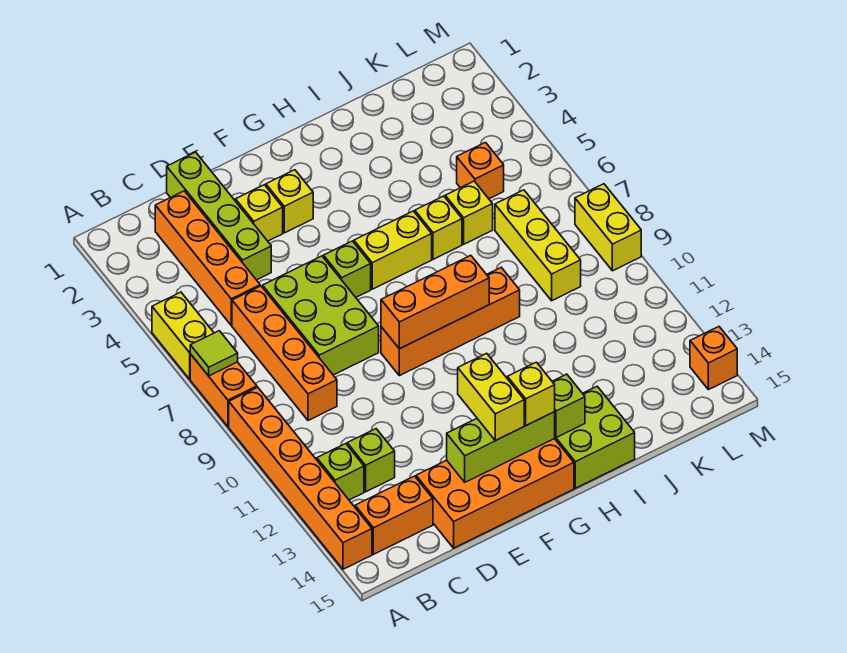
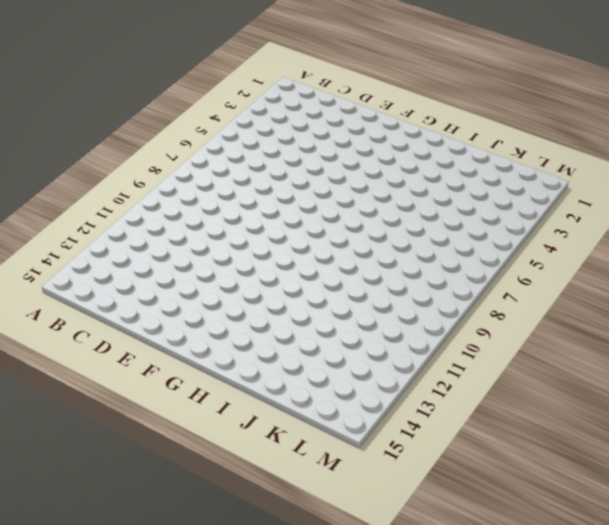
none -> yellow brick A5:A6 level 1
none -> orange brick A7:A8 level 1
none -> orange brick A9:A14 level 1

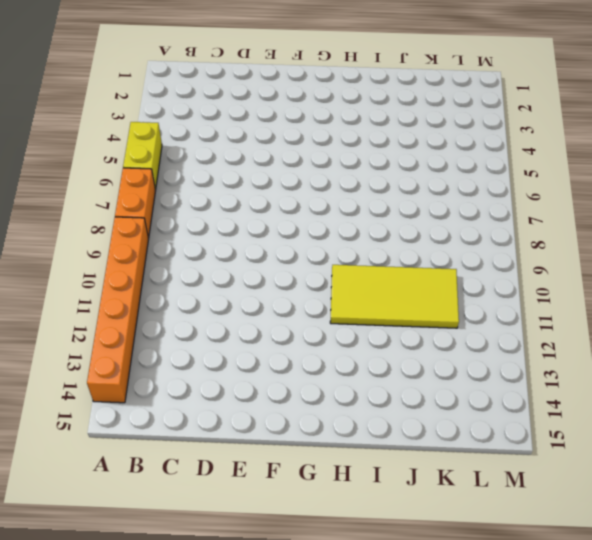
yellow tile H10:K11 level 1 -> none
none -> lime brick B12 level 1
none -> orange brick B14:C14 level 1
none -> orange brick C2:C5 level 1

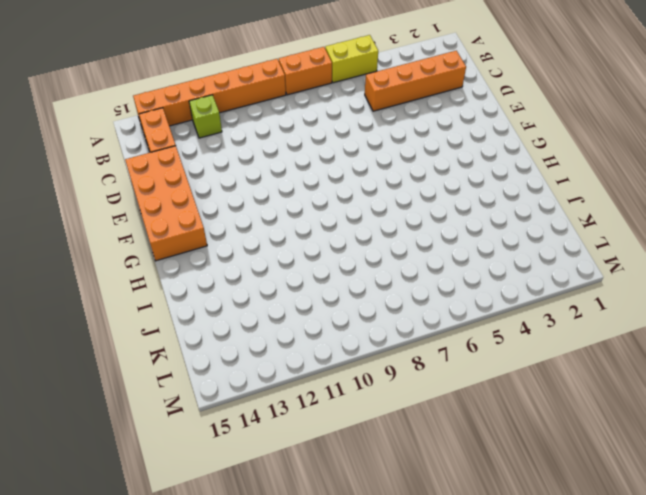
none -> orange brick C6:C9 level 1
none -> lime brick C12 level 1
none -> lime brick D1:D4 level 1

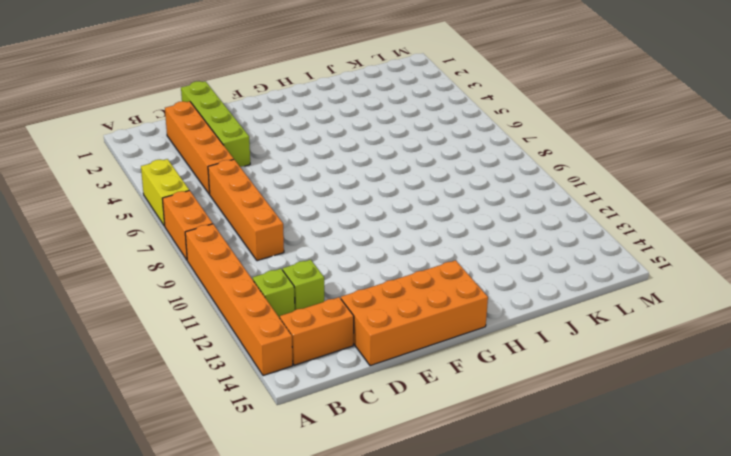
none -> lime brick D6:E8 level 1
none -> yellow brick E3 level 1
none -> yellow brick F3 level 1

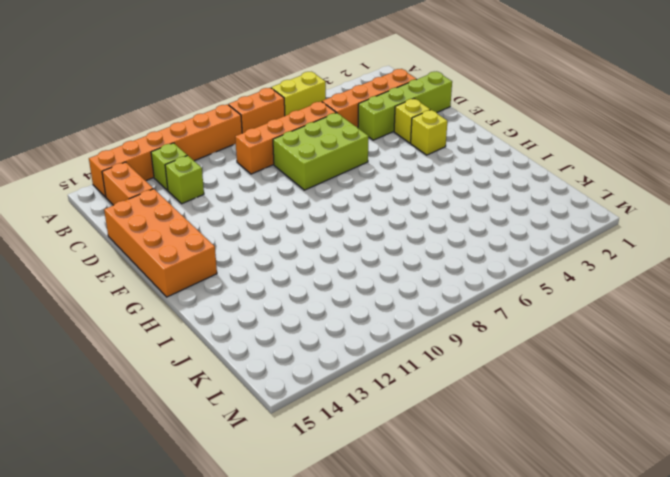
none -> lime brick F6 level 1
none -> orange brick F9:I9 level 1
none -> yellow brick G6:H6 level 1

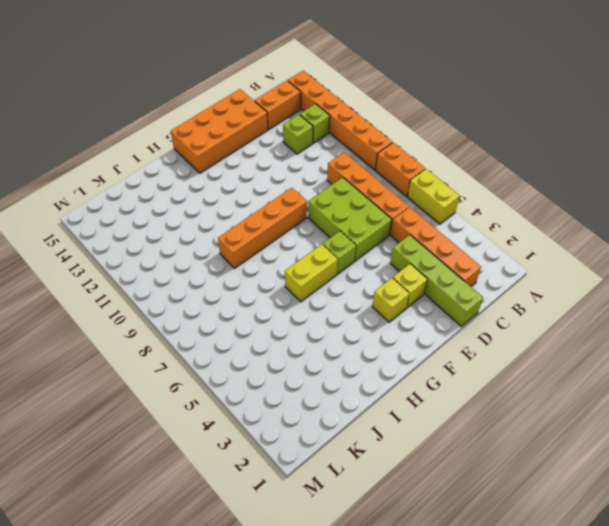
none -> lime brick H14:I15 level 1
none -> yellow brick I6 level 1
none -> yellow brick J6 level 1

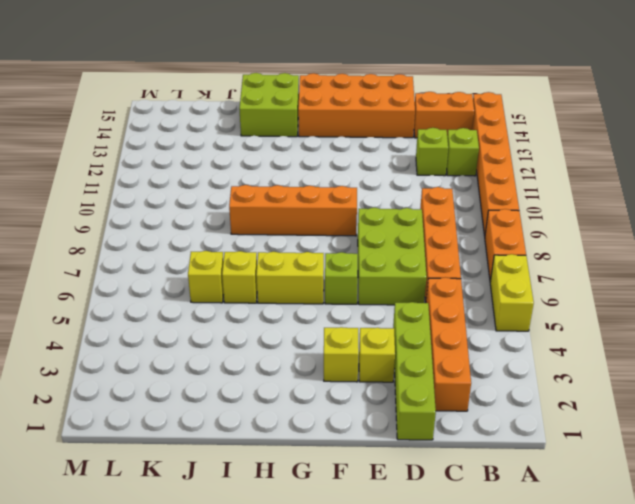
none -> orange brick K5 level 1
none -> yellow brick K7:K9 level 1
none -> yellow brick M8:M9 level 1

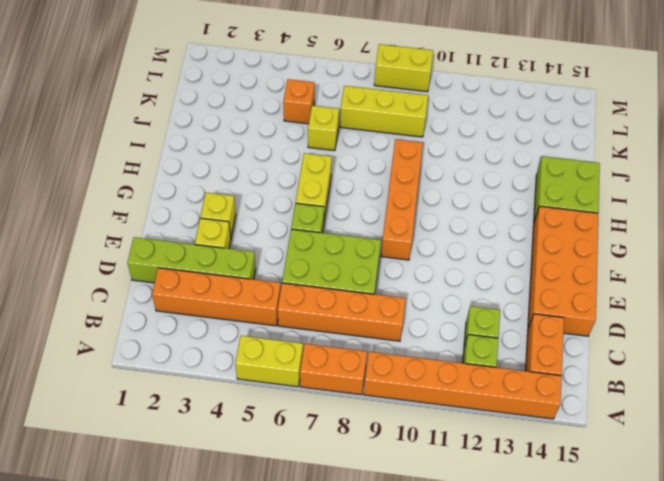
none -> yellow brick I6 level 1
none -> orange brick M14 level 1
none -> lime tile A7 level 2

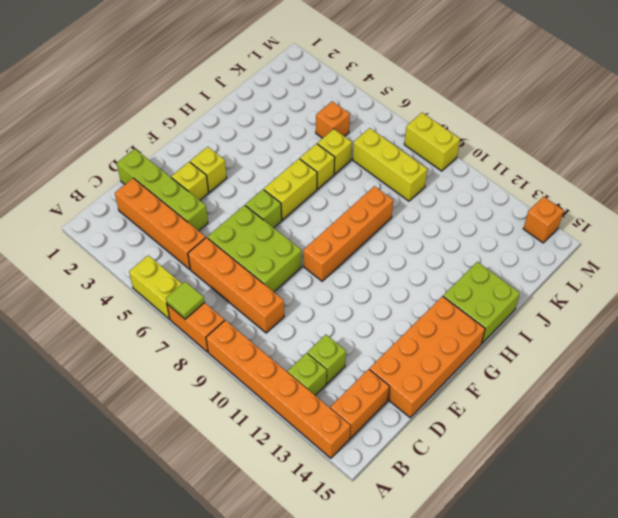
none -> lime brick E14:G14 level 2
none -> orange brick F9:H9 level 2
none -> lime brick H14 level 2

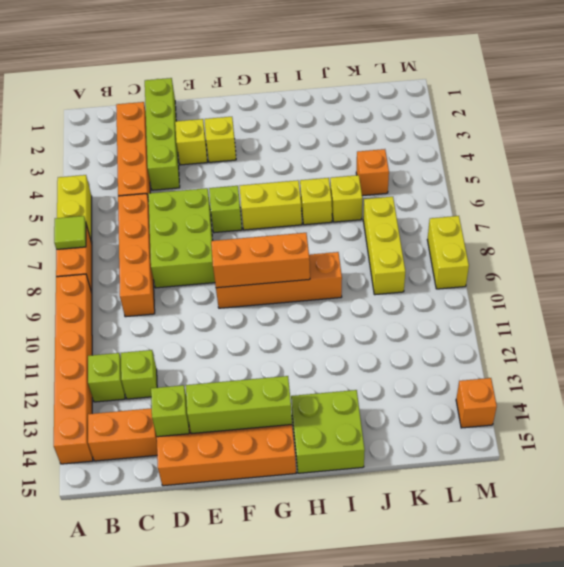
lime brick D14 level 2 -> lime brick H14 level 2
none -> yellow brick F13:F14 level 3
none -> yellow brick G14 level 3

